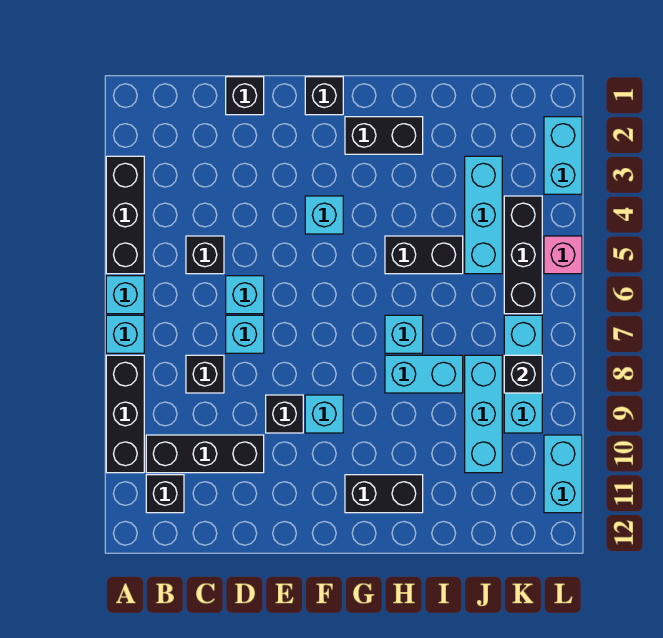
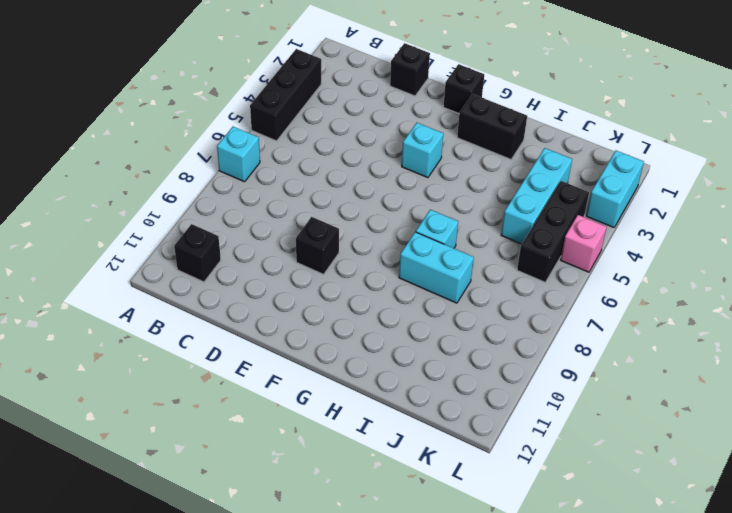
none -> cyan brick A6 level 1
none -> black brick A8:A10 level 1
none -> black brick B10:D10 level 1

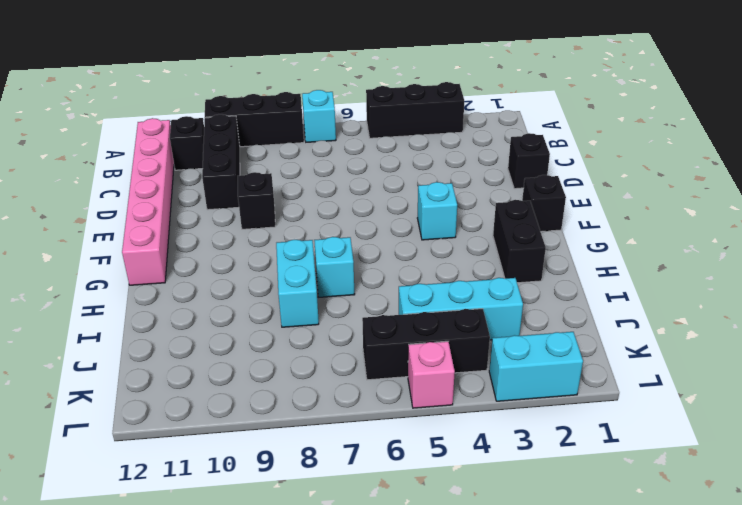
pink brick B12:G12 level 1 -> none
none -> cyan brick A6 level 1
none -> black brick C5 level 1
none -> black brick C8 level 1

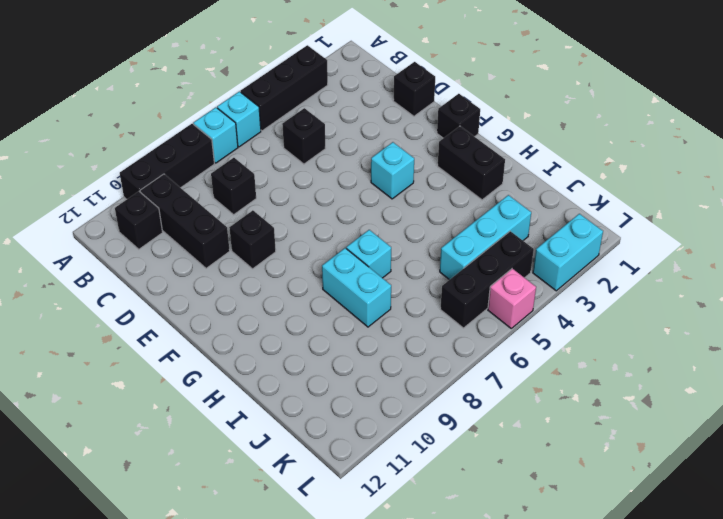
none -> cyan brick D6 level 1
none -> cyan brick D7 level 1
none -> cyan brick F9 level 1

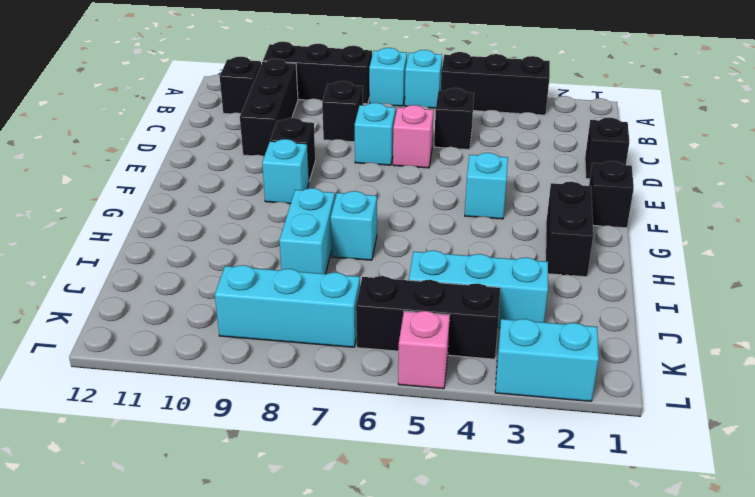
pink brick D6 level 1 -> cyan brick D6 level 1
none -> black brick G11:H11 level 1
none -> black brick H5:I5 level 1
none -> cyan brick J8:J10 level 1

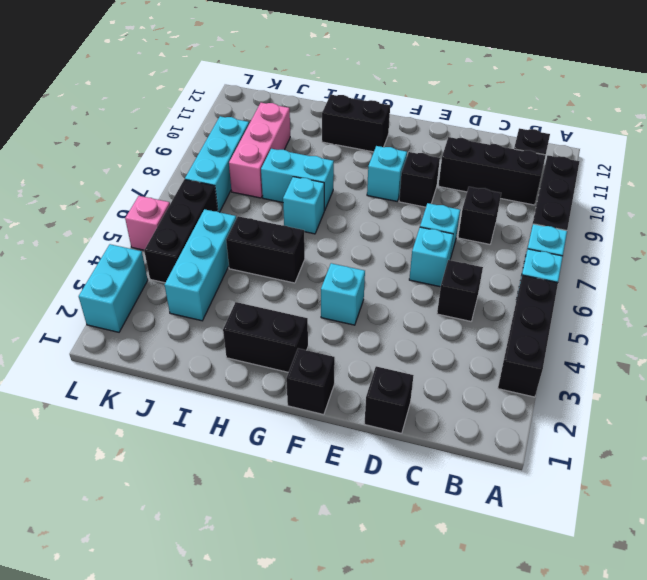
pink brick J8:J10 level 1 -> cyan brick J8:J10 level 1
none -> cyan brick L10:L11 level 1
none -> black brick K8 level 2

